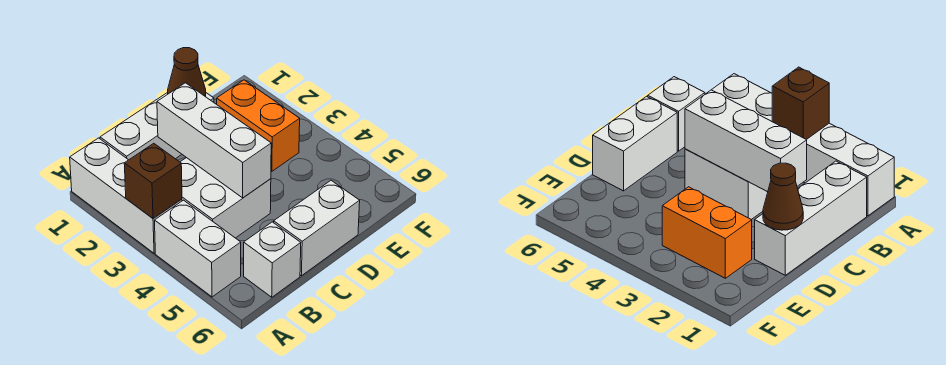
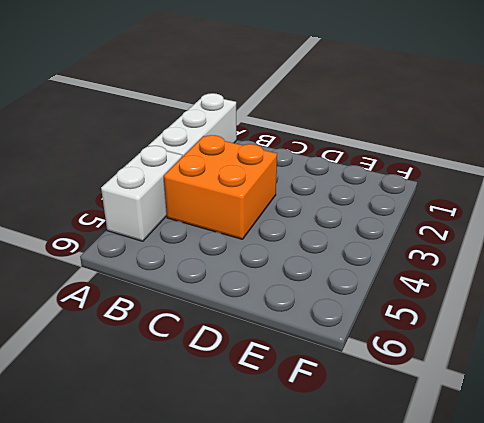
orange brick B3:C4 level 1 -> white brick B3:C4 level 1
none -> white brick B1:D1 level 1
none -> white brick B6 level 1

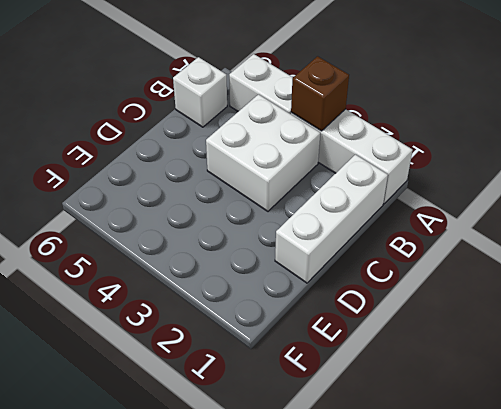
none -> white brick C6:D6 level 1
none -> orange brick E2:E3 level 1

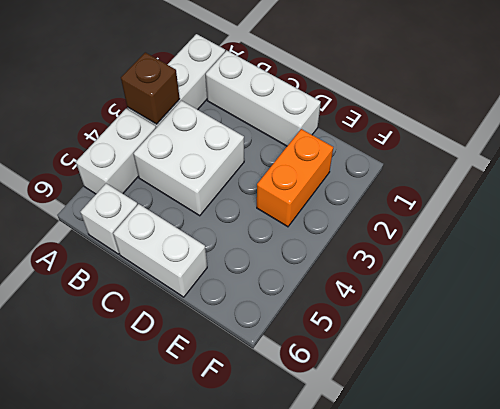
none -> white brick C2:C4 level 2
none -> brown cone D1 level 2

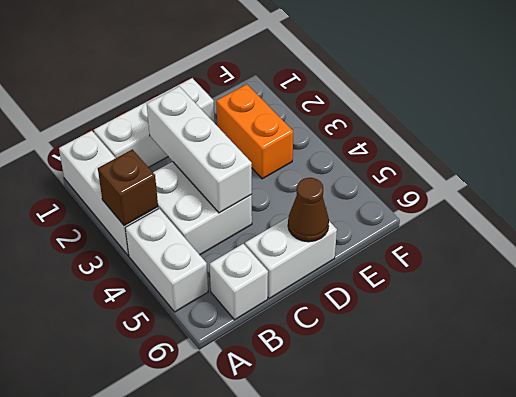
brown cone D6 level 2 -> brown cone D1 level 2

